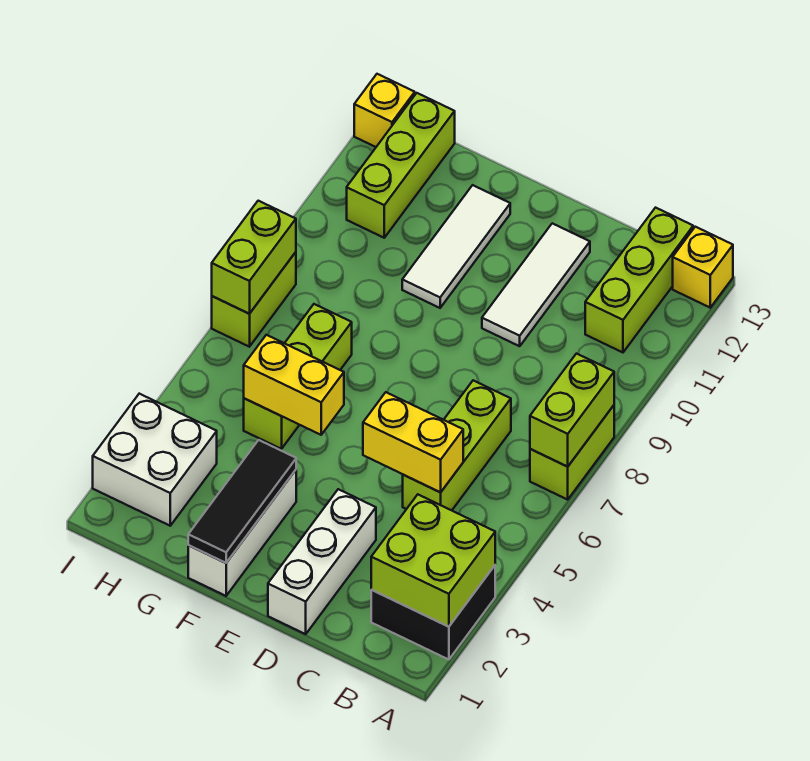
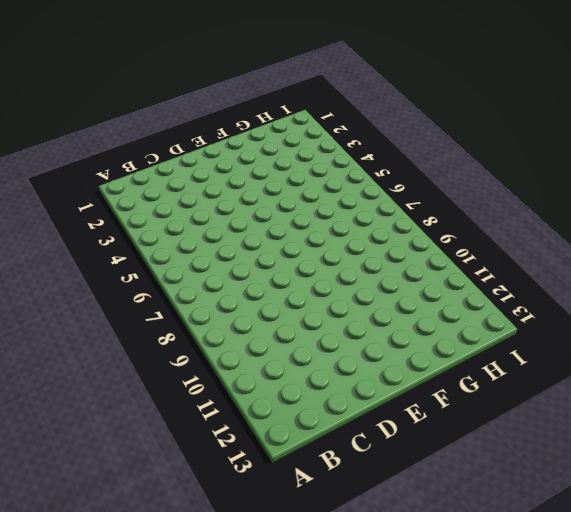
none -> black brick A2:B3 level 1
none -> lime brick A7:A8 level 1
none -> yellow brick A13 level 1

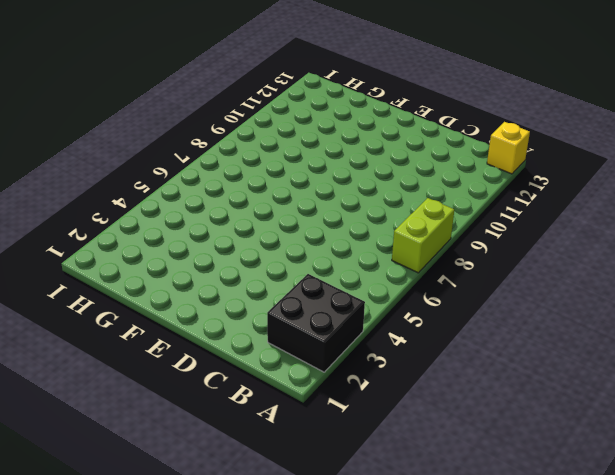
none -> lime brick B11:B13 level 1
none -> lime brick C5:C7 level 1
none -> white brick D1:D3 level 1

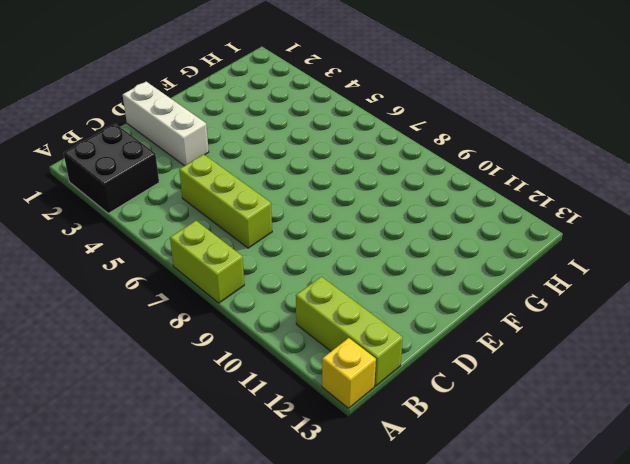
none -> white tile D10:D12 level 1
none -> white brick F1:F3 level 1
none -> white tile F10:F12 level 1

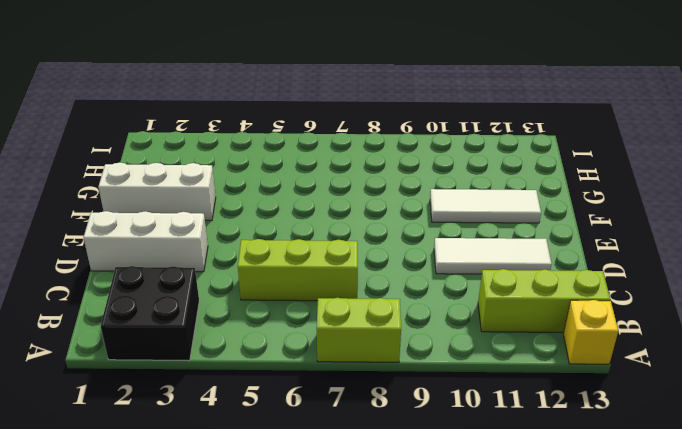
none -> lime brick G5:G7 level 1
none -> white brick H2:I3 level 1
none -> lime brick H11:H13 level 1

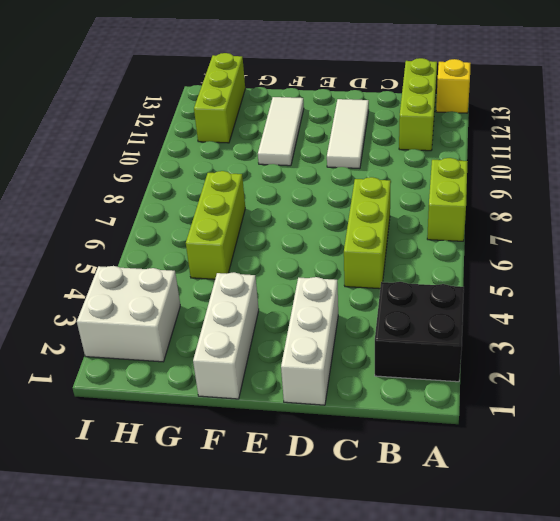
none -> lime brick I7:I8 level 1
none -> yellow brick I13 level 1
none -> lime brick A2:B3 level 2

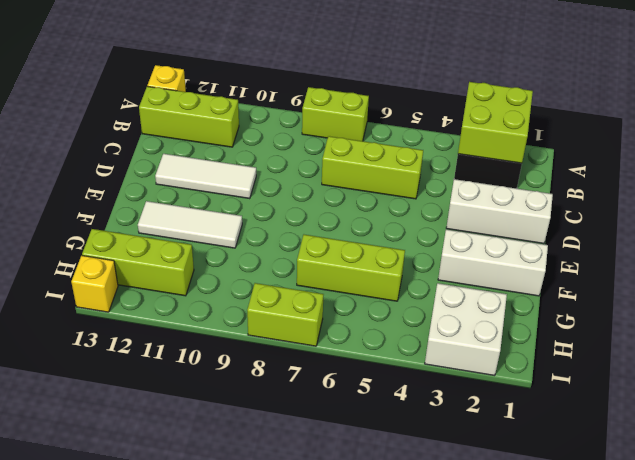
none -> lime brick A7:A8 level 2
none -> yellow brick C5:D5 level 2
none -> black tile F1:F3 level 2

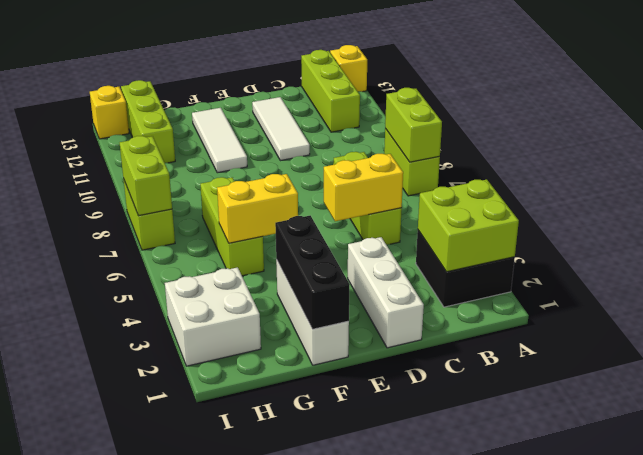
black brick F1:F3 level 2 -> black tile F1:F3 level 2

